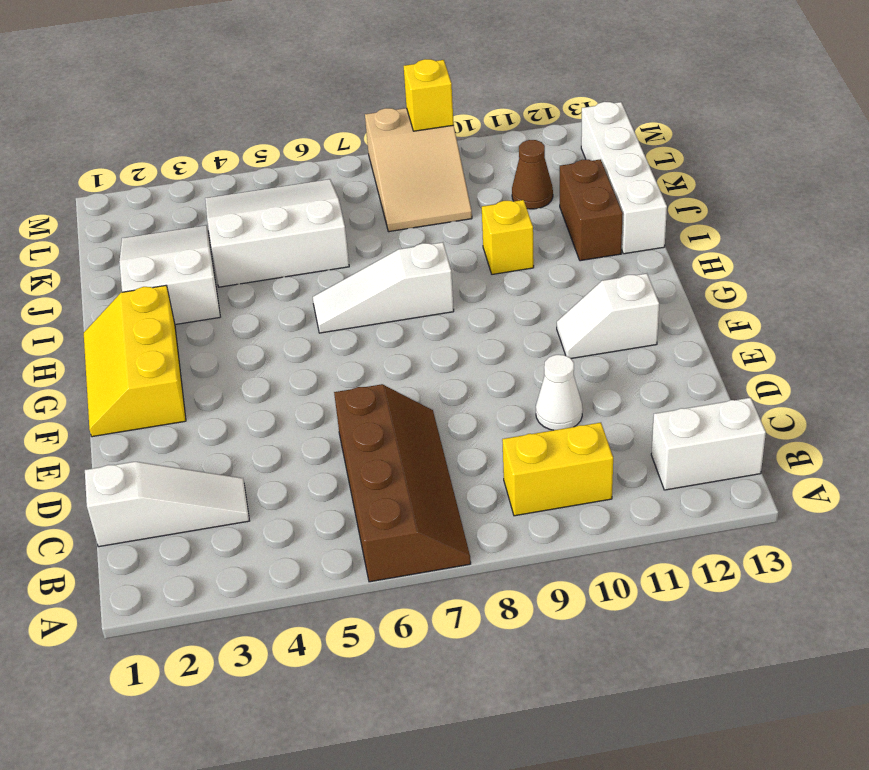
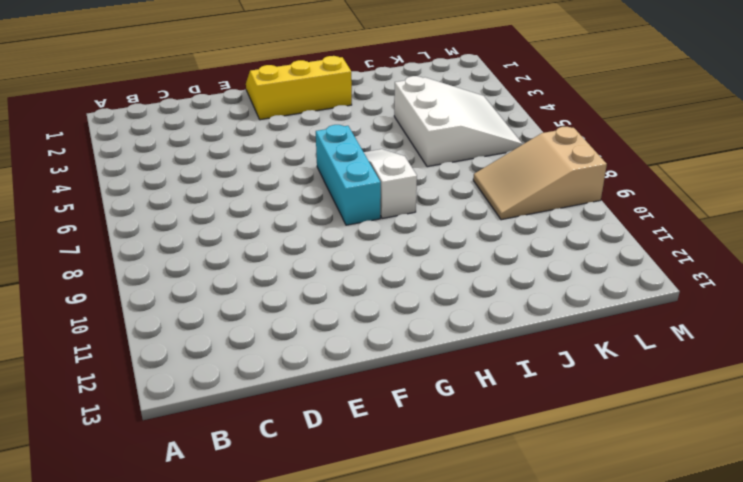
cyan brick G6:G8 level 1 -> none
none -> brown slope A6:D7 level 1 top 6
none -> yellow brick B9:B10 level 1
none -> white brick B12:B13 level 1

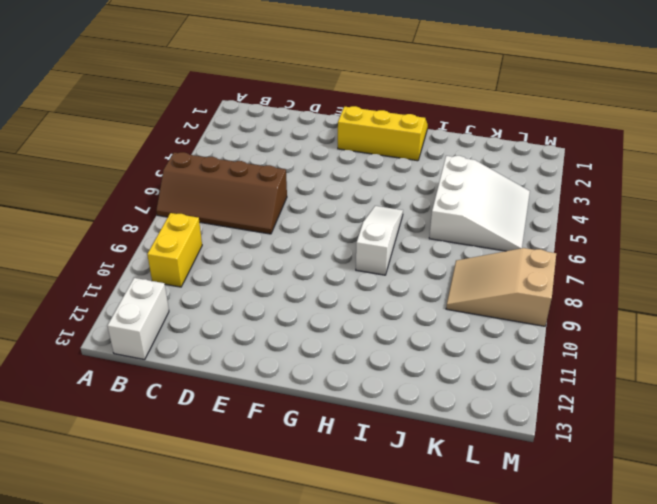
none -> white slope C1:C3 level 1 top 1
none -> white cone D10 level 1
none -> white slope F11:F12 level 1 top 12

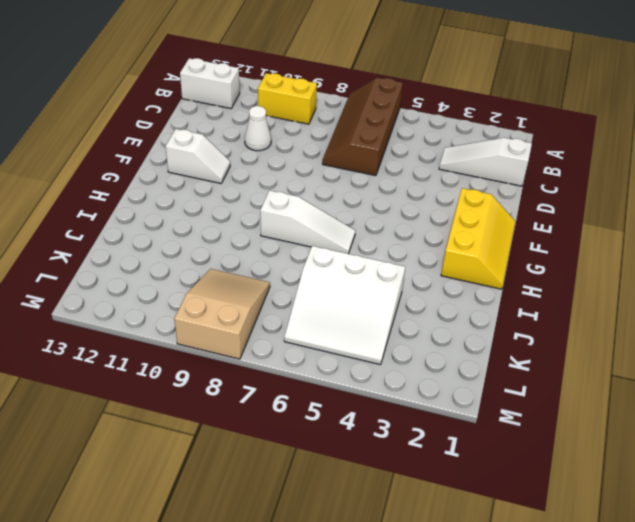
none -> white slope I2:K3 level 1 top I
none -> yellow brick I10 level 1
none -> brown brick I12:J12 level 1

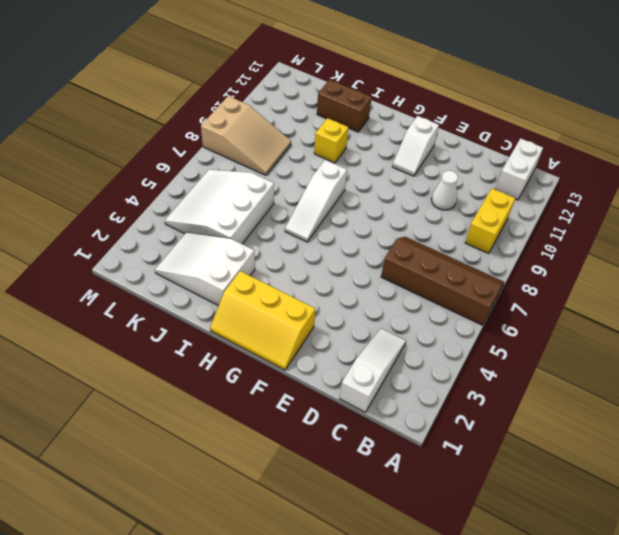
none -> white brick I13:L13 level 1
none -> brown cone K11 level 1
none -> yellow brick M9 level 2

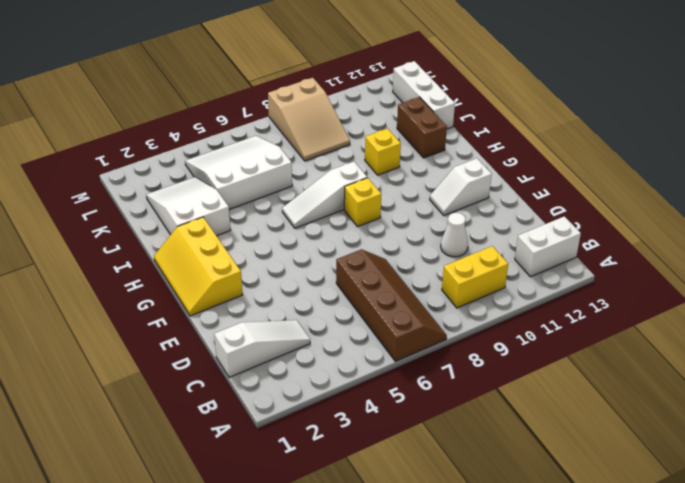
yellow brick G8 level 1 -> yellow brick M9 level 2
white brick J13:L13 level 1 -> white brick I13:L13 level 1
none -> brown cone K11 level 1

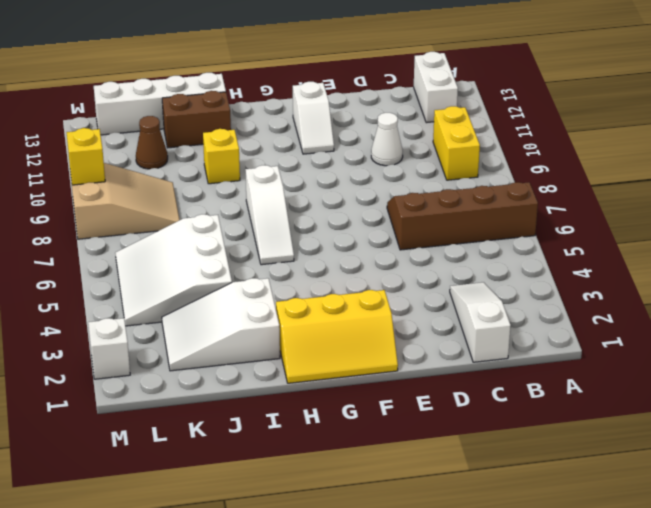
white brick M2 level 1 -> none

